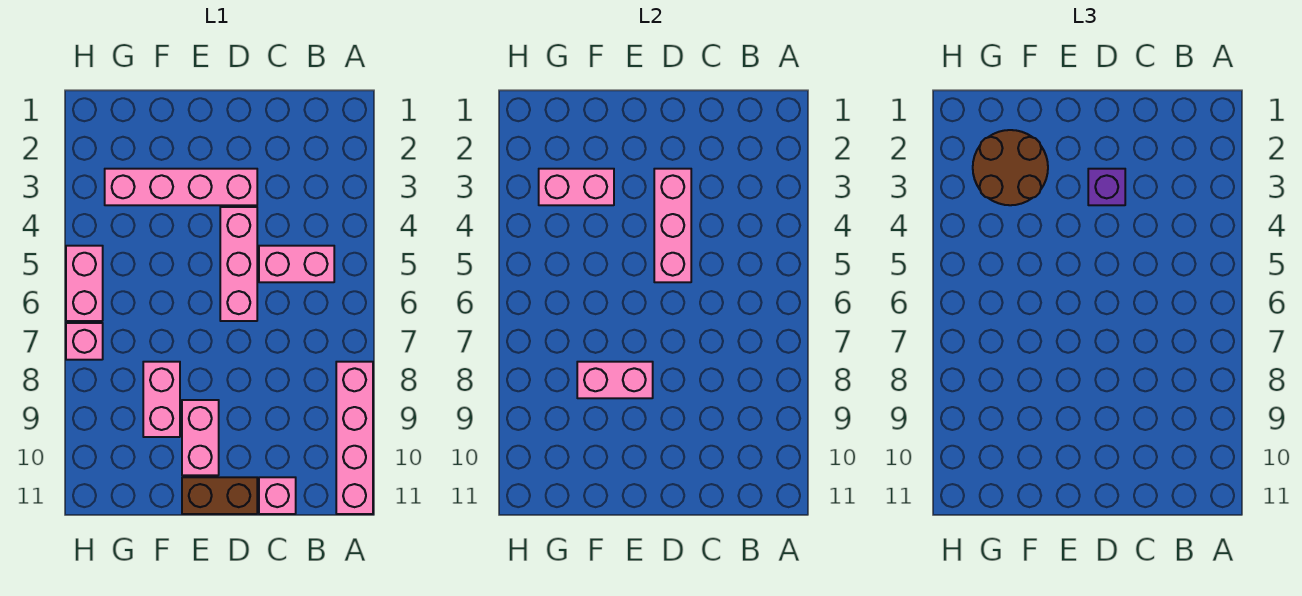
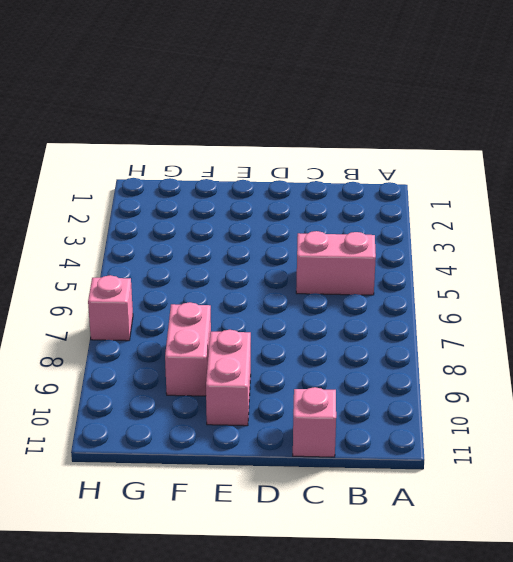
none -> pink brick A8:A11 level 1
none -> pink brick D3:G3 level 1
none -> pink brick D4:D6 level 1

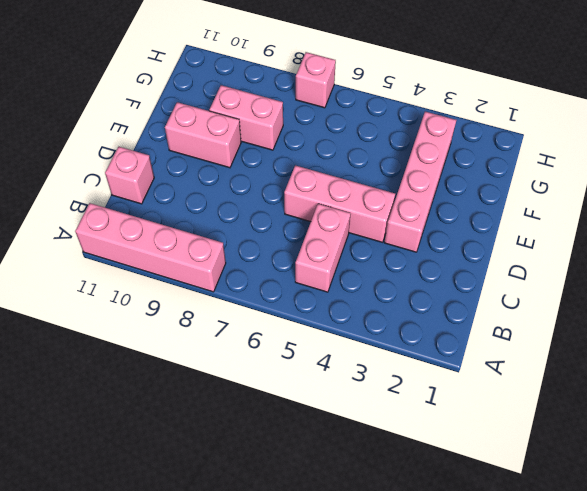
none -> brown brick D11:E11 level 1
none -> pink brick H5:H6 level 1
none -> pink brick D3:D5 level 2

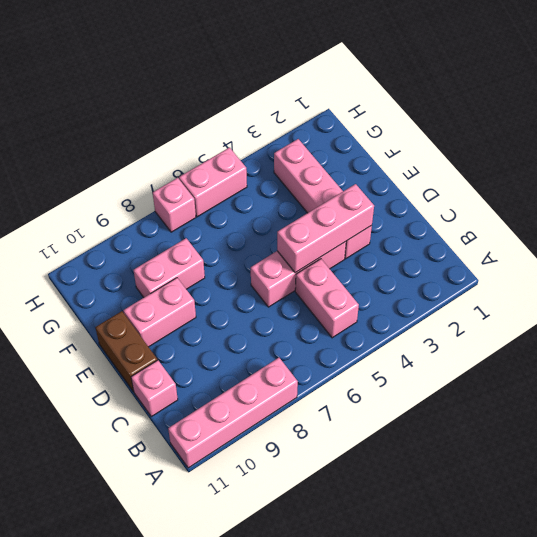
none -> pink brick E8:F8 level 2
none -> pink brick F3:G3 level 2
none -> purple brick D3 level 3

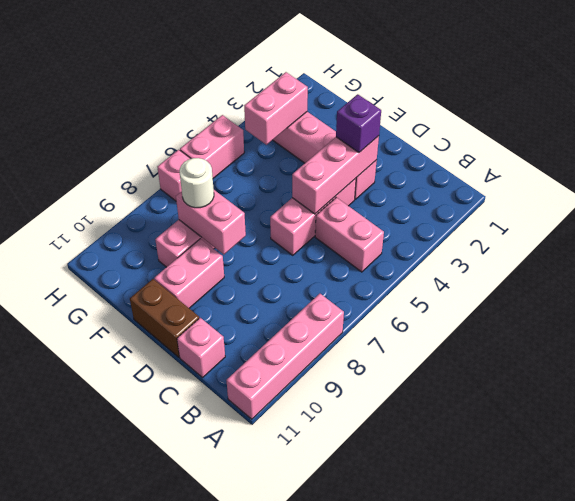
white round brick F8 level 3 -> none
pink brick G3:G4 level 2 -> pink brick F3:G3 level 2
none -> brown round brick F2:G3 level 3

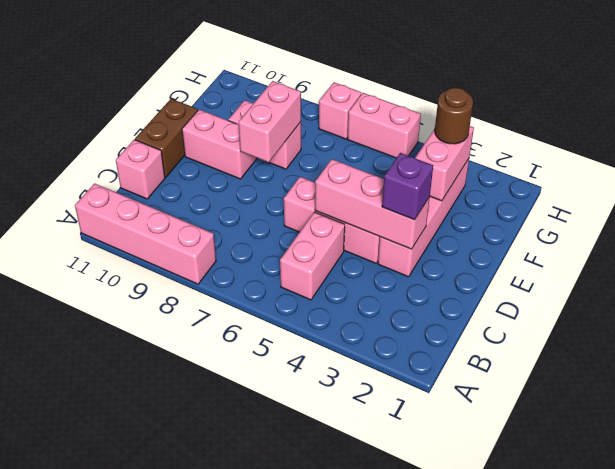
brown round brick G3 level 3 -> brown round brick F2:G3 level 3

